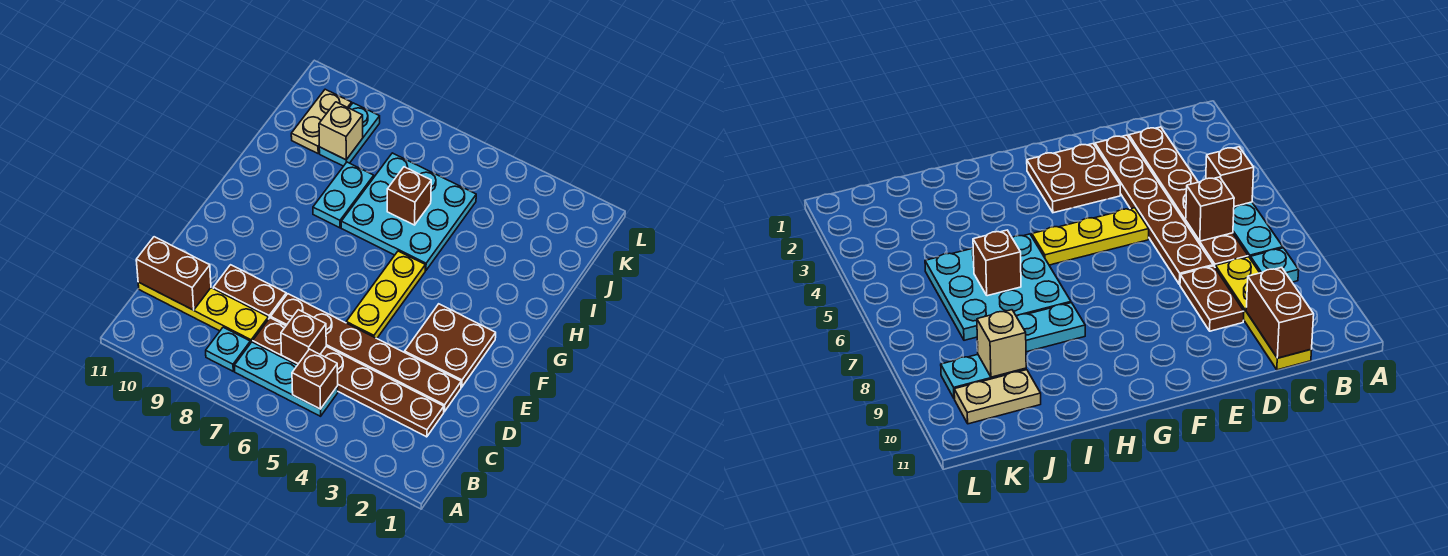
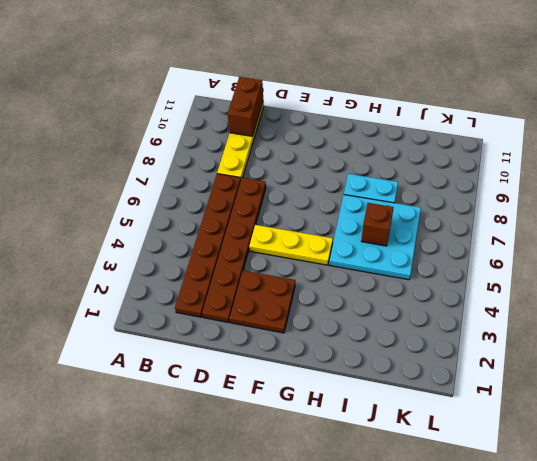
none -> cyan plate B5:B7 level 1
none -> cyan plate B8 level 1
none -> brown plate D8:D9 level 1

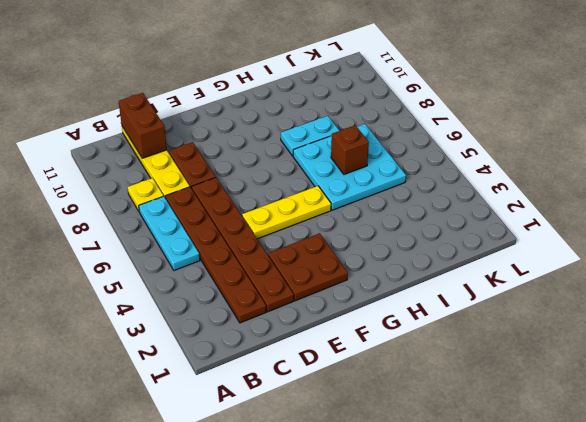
yellow plate B8 level 1 -> cyan plate B8 level 1
none -> cyan plate J9:K9 level 1
none -> tan plate J10:K10 level 1
none -> brown brick B5 level 2

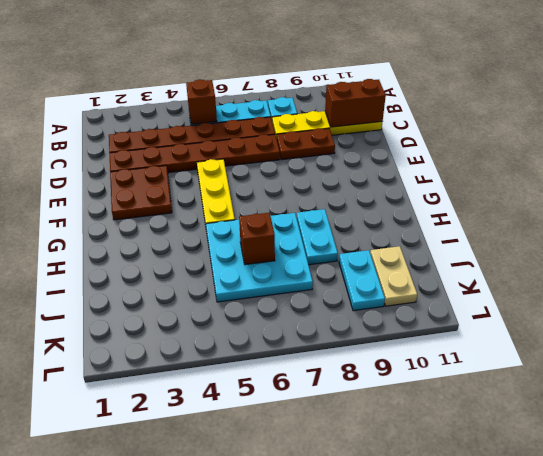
none -> brown brick C6 level 2
none -> tan brick J9 level 2

